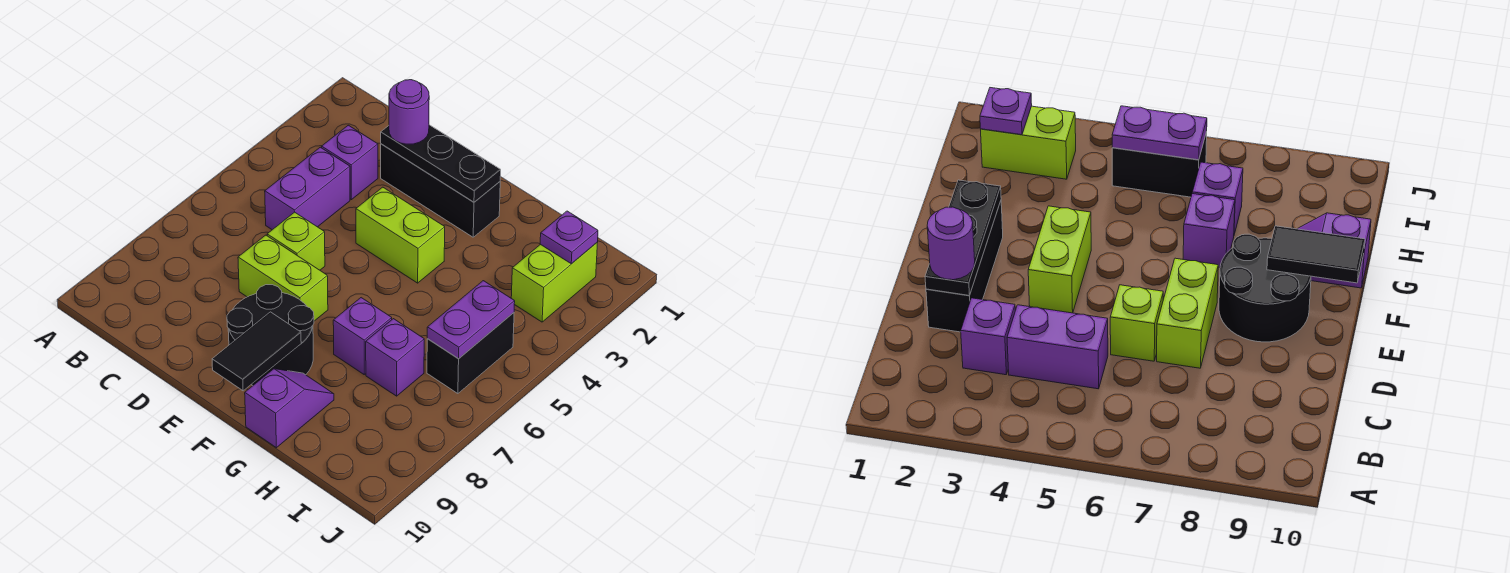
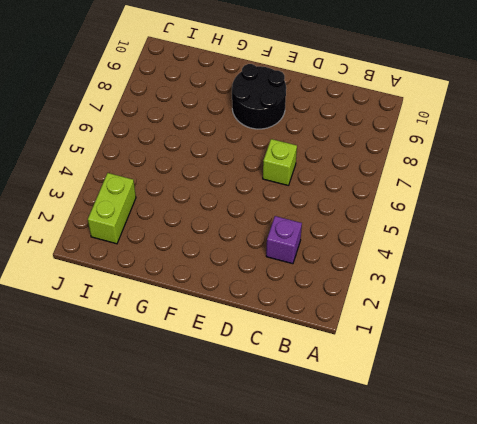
none -> purple brick C4:C5 level 1
none -> black brick D2:F2 level 1
none -> lime brick D7:E7 level 1

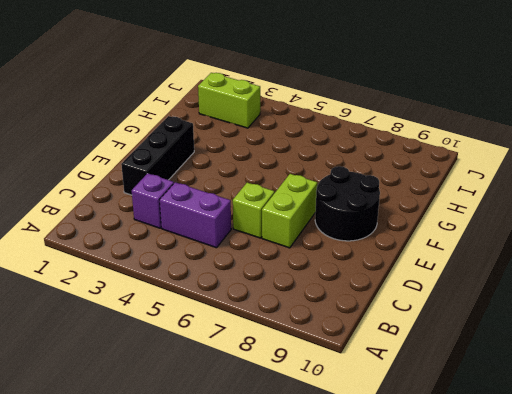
none -> lime brick E4:F4 level 1
none -> purple brick G7 level 1
none -> purple slope G9:G10 level 1 top 10

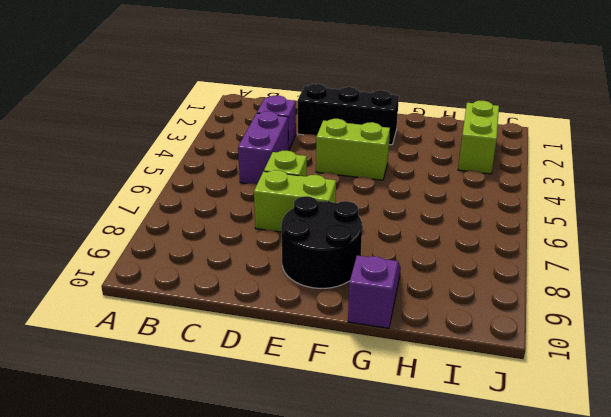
none -> purple brick G7 level 1
none -> purple brick H7 level 1
none -> black brick I5:I6 level 1

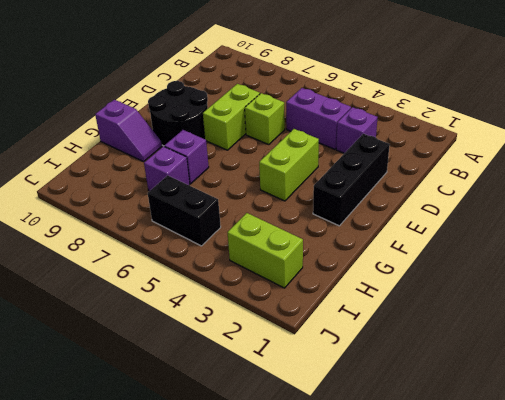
none -> black plate D2:F2 level 2
none -> black tile F9:F10 level 2
none -> purple plate I2 level 2

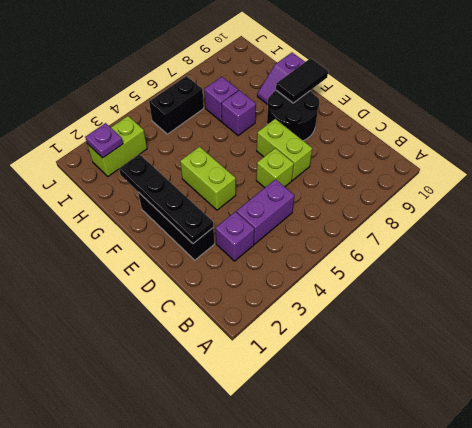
black plate D2:G2 level 2 -> black plate D2:F2 level 2
none -> purple plate I5:I6 level 2
none -> purple round brick D2 level 3

